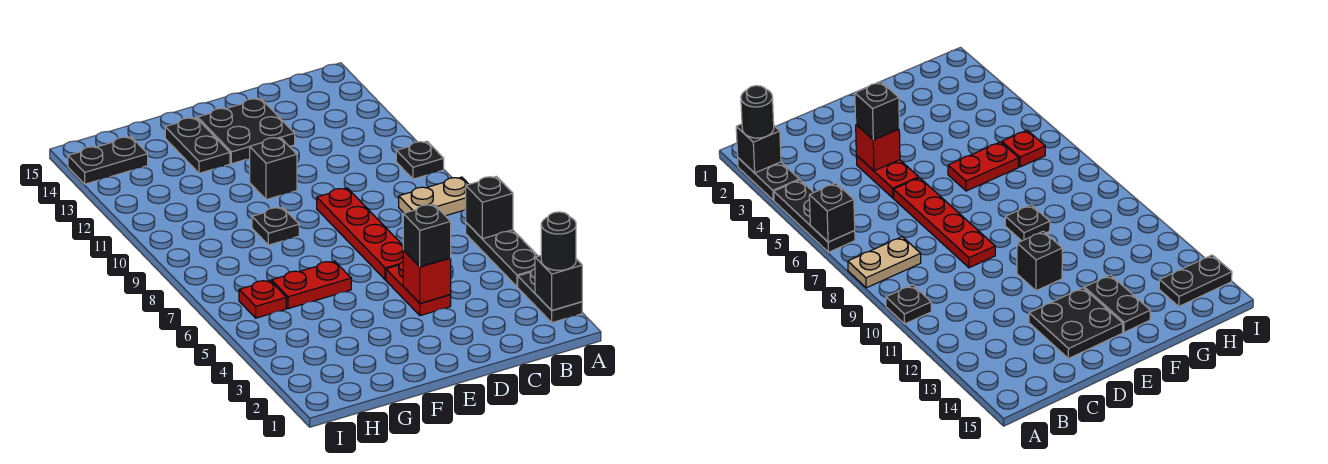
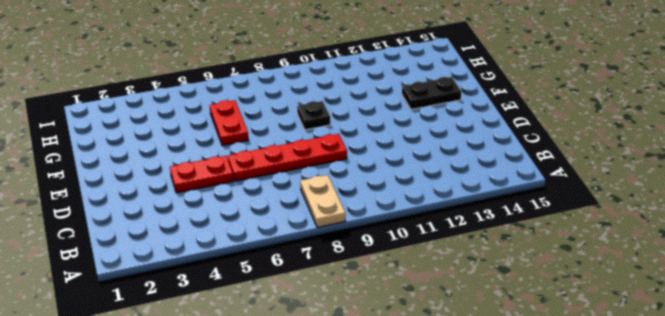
none -> black plate A2:A3 level 1
none -> black plate A4:A6 level 1
none -> black plate A10 level 1

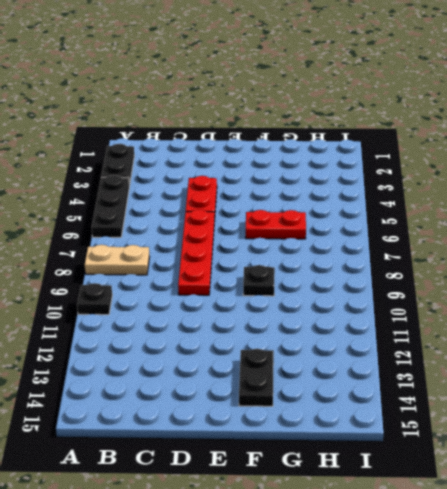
none -> black plate D13:E14 level 1
none -> black brick E11 level 1
none -> red plate H6 level 1

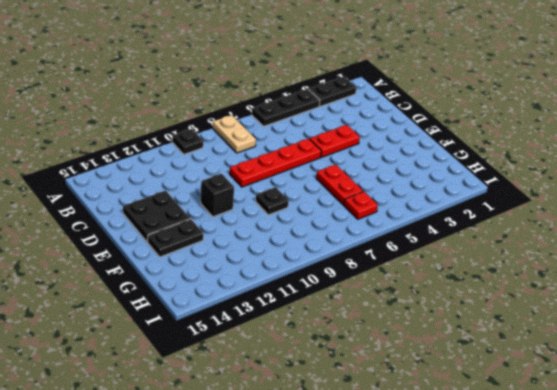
none -> black plate H14:I14 level 1
none -> black brick A2 level 2
none -> black brick A6 level 2

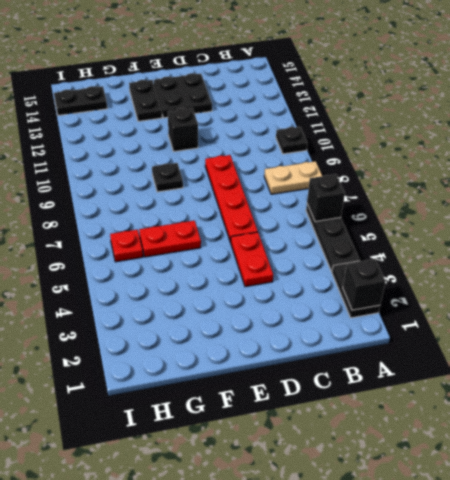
none -> red brick D4 level 2
none -> black round brick A2 level 3
none -> black brick D4 level 3

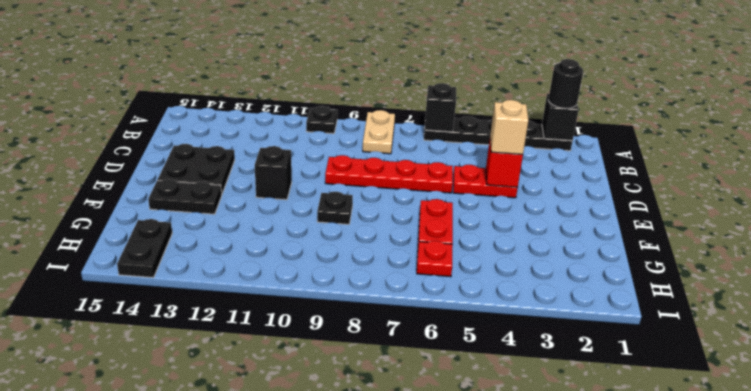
tan brick D4 level 3 -> black brick D4 level 3

